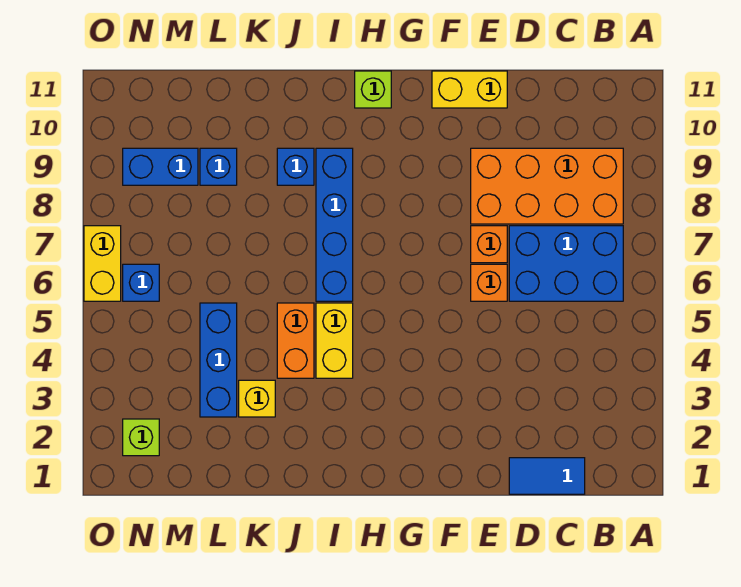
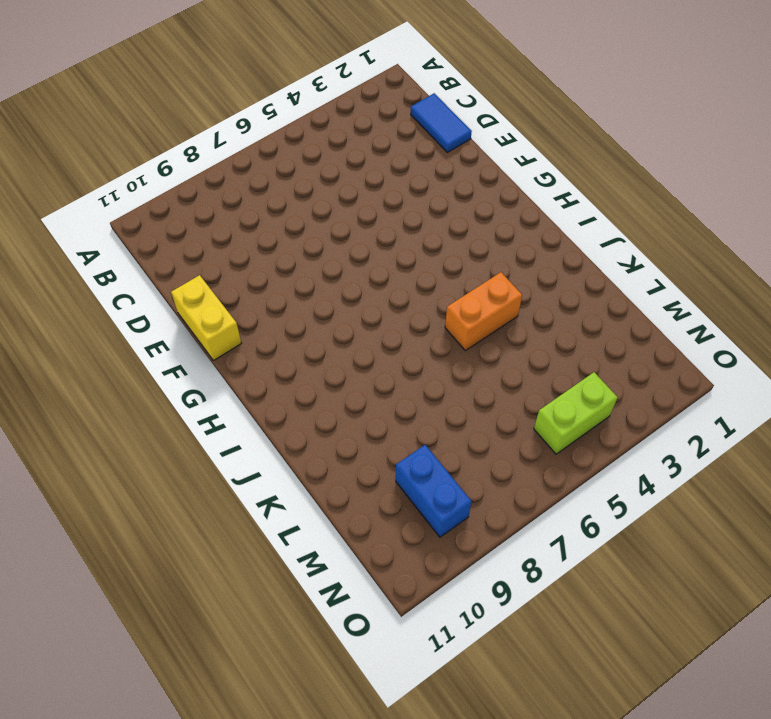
lime brick N4:N5 level 1 -> none
none -> blue brick B6:D7 level 1
none -> orange brick B8:E9 level 1
none -> orange brick E6 level 1

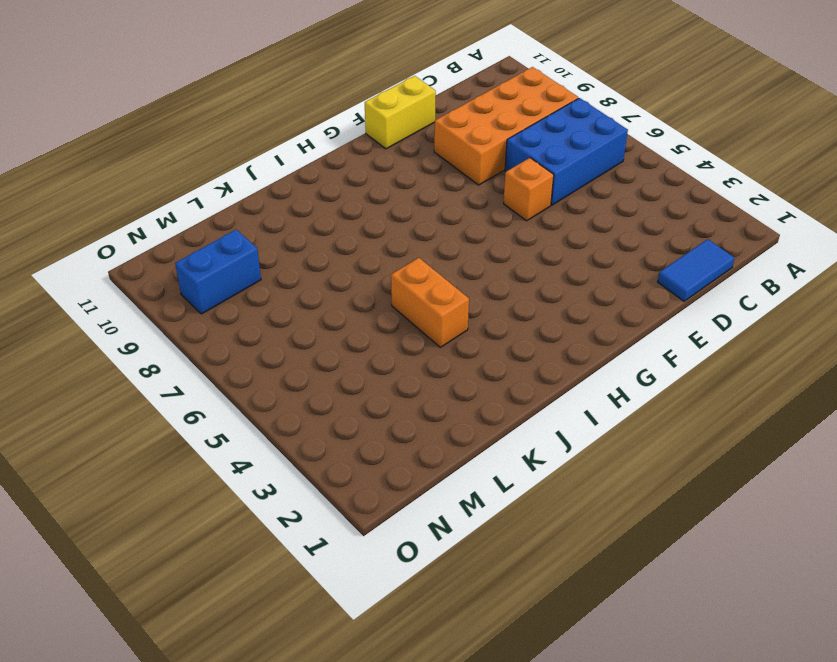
none -> orange brick E7 level 1
none -> lime brick H11 level 1
none -> yellow brick I4:I5 level 1

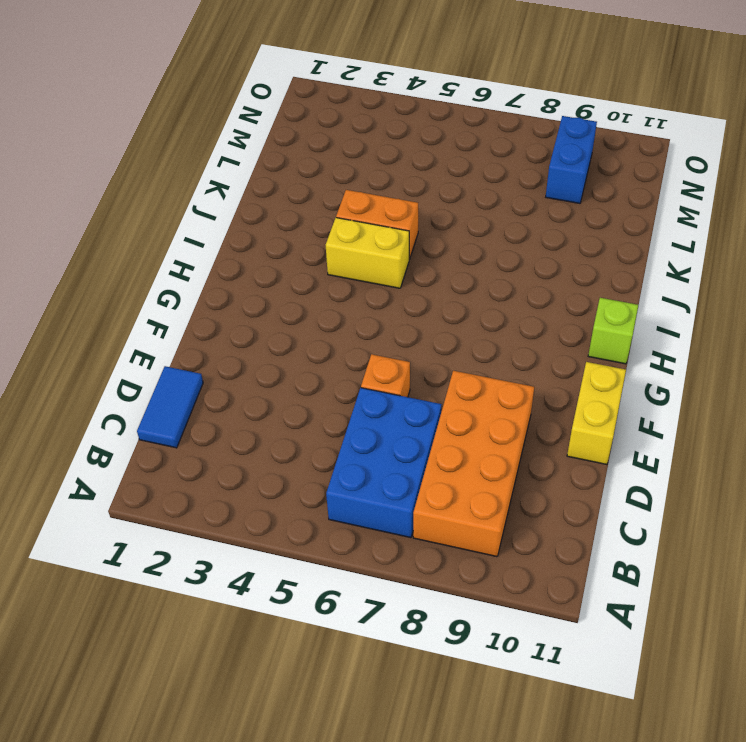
none -> orange brick E7 level 1
none -> blue brick I6:I9 level 1
none -> blue brick J9 level 1

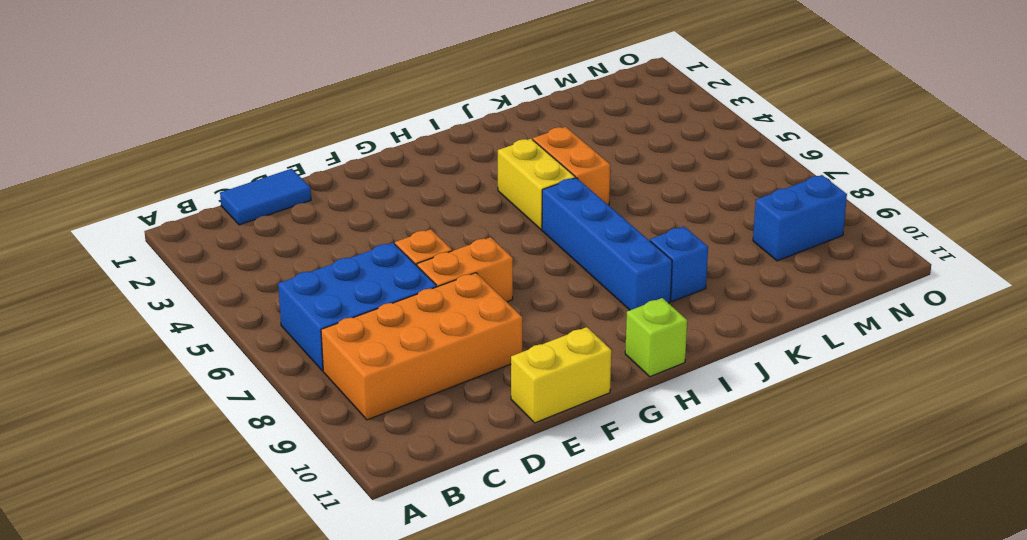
orange brick E7:F7 level 1 -> orange brick E7 level 1
none -> yellow brick K3 level 1
none -> blue brick L3:L5 level 1
none -> blue brick L9 level 1

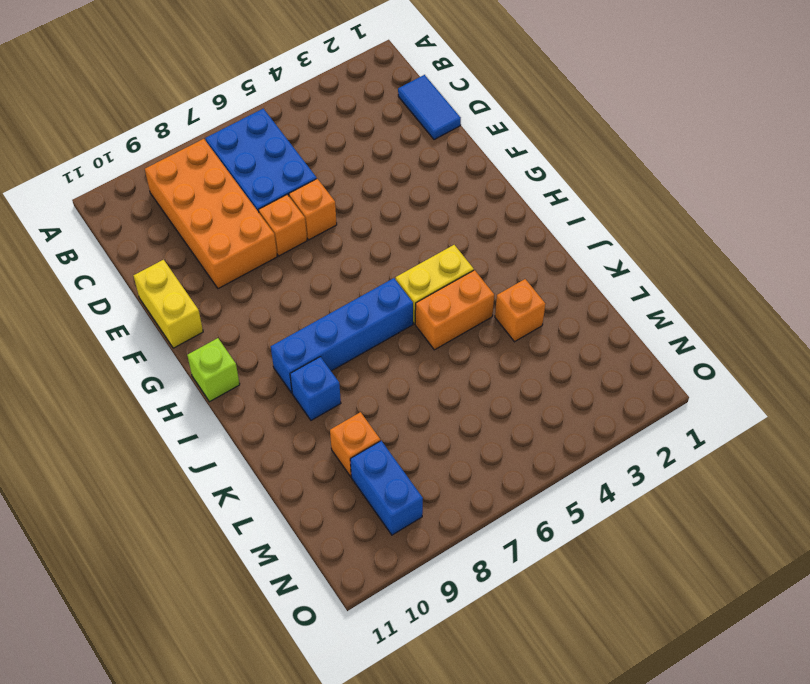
orange brick K3 level 1 -> yellow brick K3 level 1
orange brick L9 level 1 -> blue brick L9 level 1
none -> blue brick L3:L5 level 1
none -> lime brick N2 level 1
none -> blue brick N6 level 1

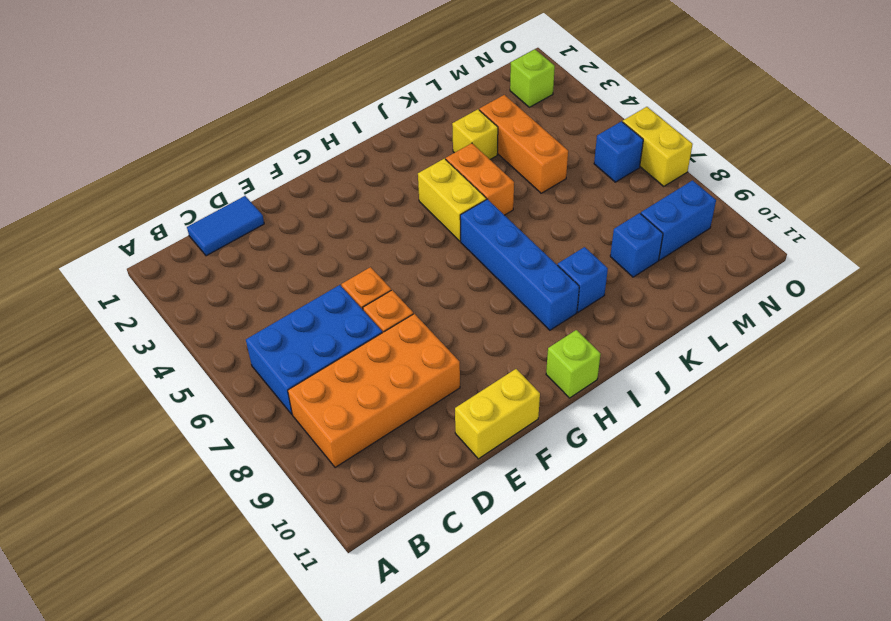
orange brick L3:L5 level 1 -> blue brick L3:L5 level 1

